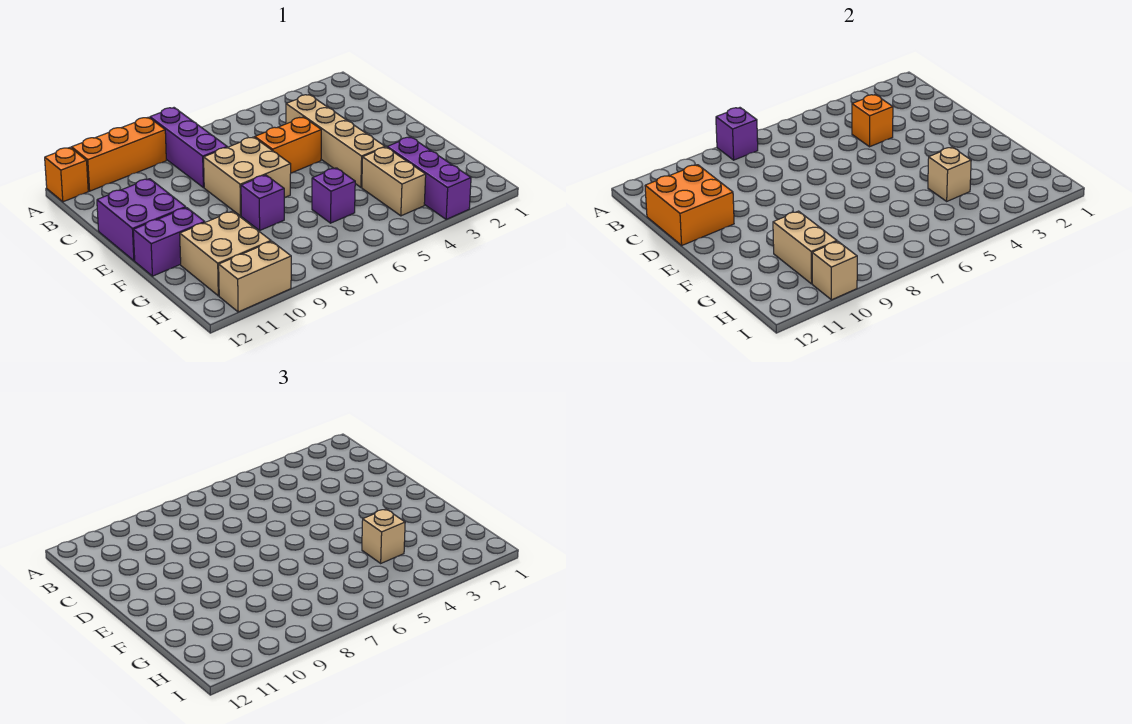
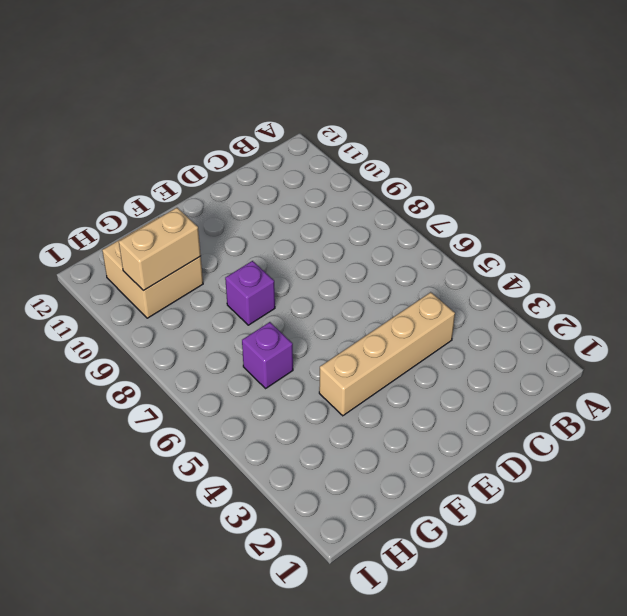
none -> purple brick A8:C8 level 1
none -> orange brick A9:A11 level 1
none -> orange brick A12 level 1

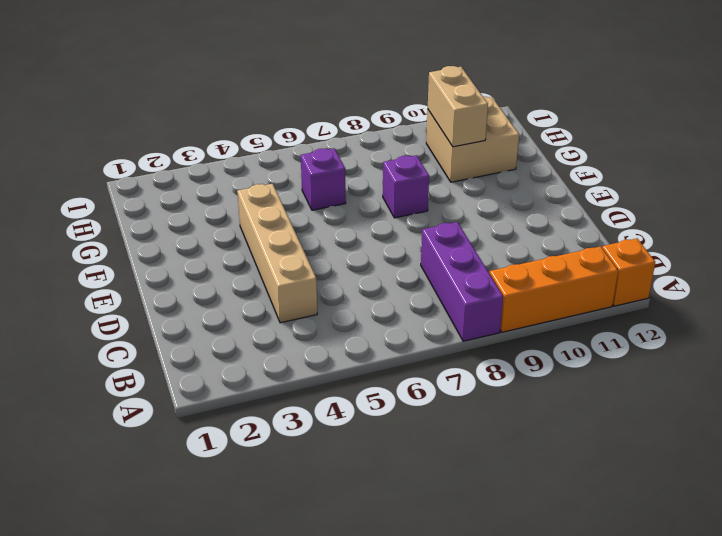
none -> orange brick D5:D6 level 1
none -> tan brick D7:E8 level 1
none -> purple brick D11:E12 level 1

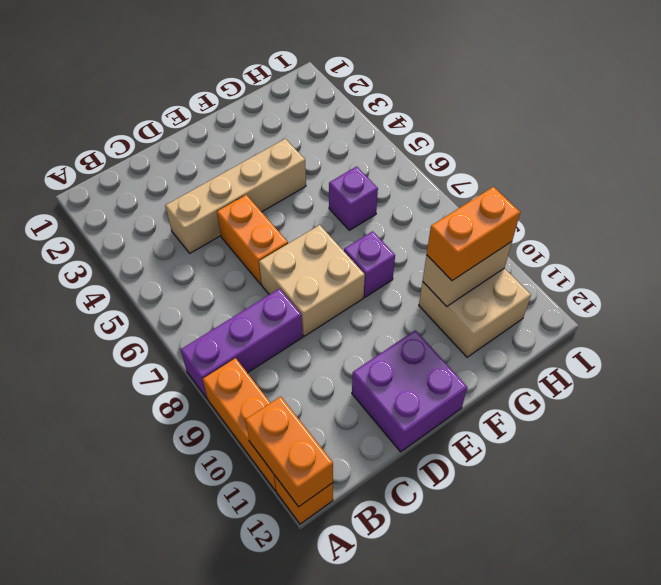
orange brick A11:A12 level 2 -> none
orange brick G10:H10 level 3 -> none
none -> purple brick F11:F12 level 1
none -> purple brick G3:I3 level 1
none -> tan brick G4:H4 level 1

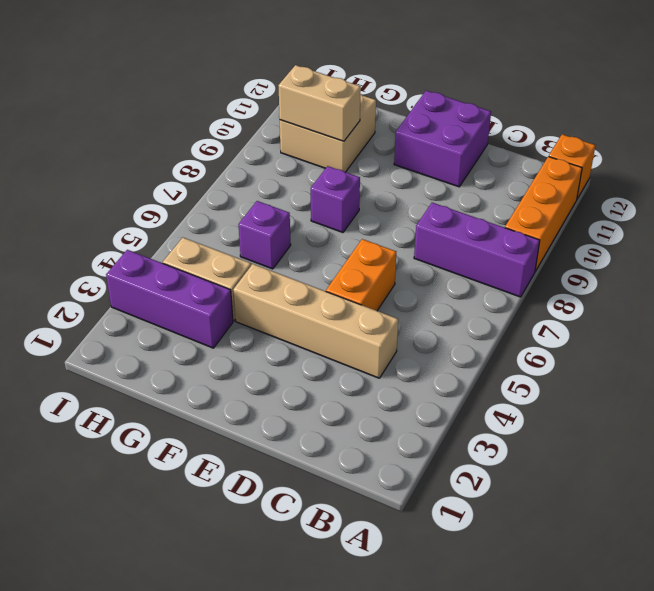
none -> tan brick D7:E8 level 1
none -> purple brick F11:F12 level 1
none -> tan brick I10:I11 level 1

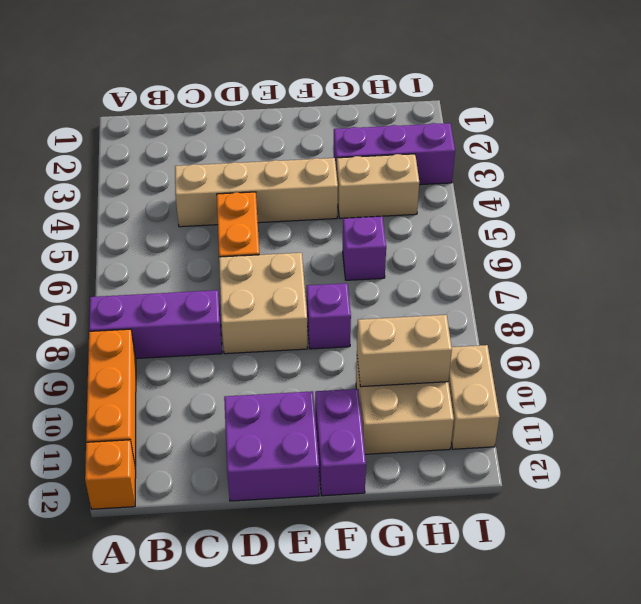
none -> purple brick A8 level 2
none -> orange brick C4 level 2
none -> orange brick C11:D12 level 2

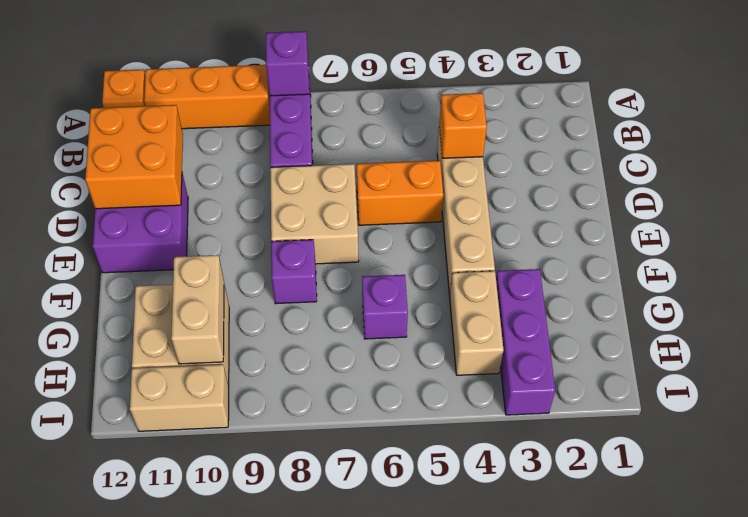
none -> purple brick F11:F12 level 1
none -> tan brick G4 level 2
none -> tan brick I10 level 2

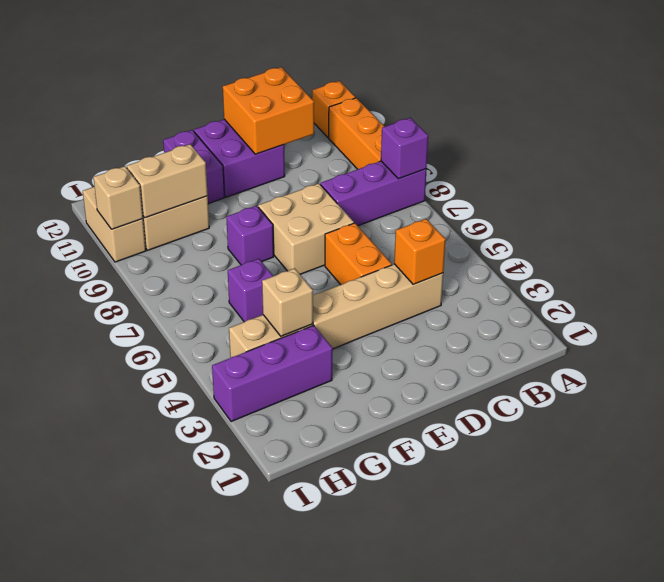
none -> tan brick G4 level 3

